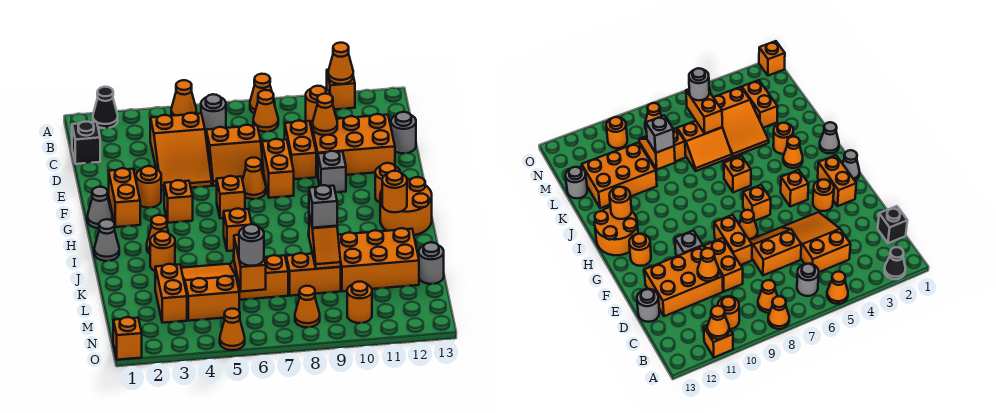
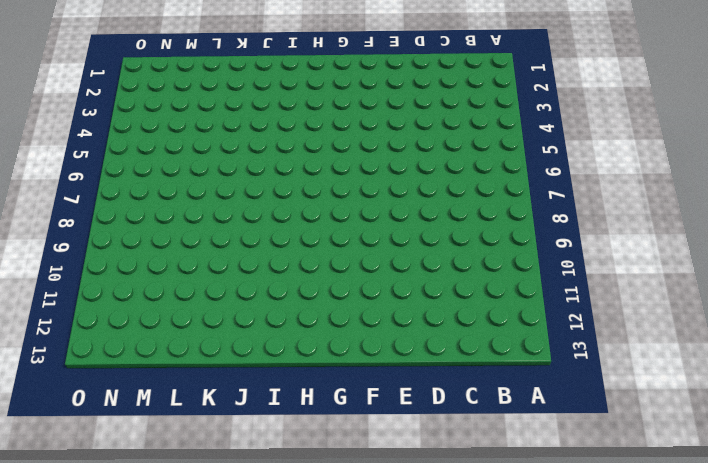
none -> black cone A2 level 1
none -> orange cone A5 level 1
none -> orange cone A8 level 1
none -> orange brick A11 level 1

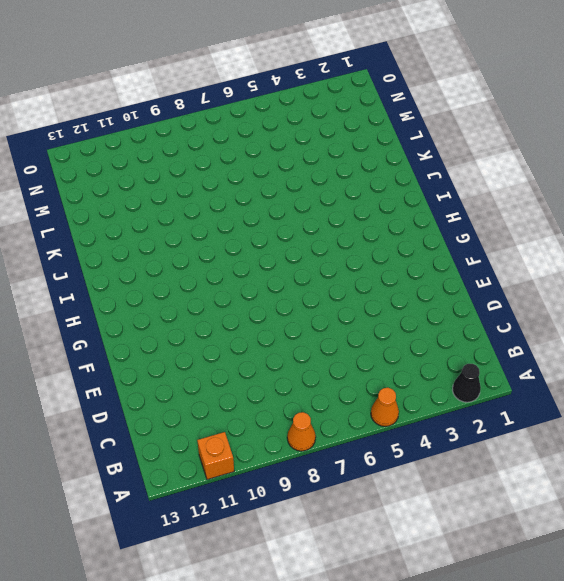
none -> grey round brick B6 level 1
none -> orange cone B8 level 1
none -> orange round brick B10 level 1
none -> black brick C1 level 1

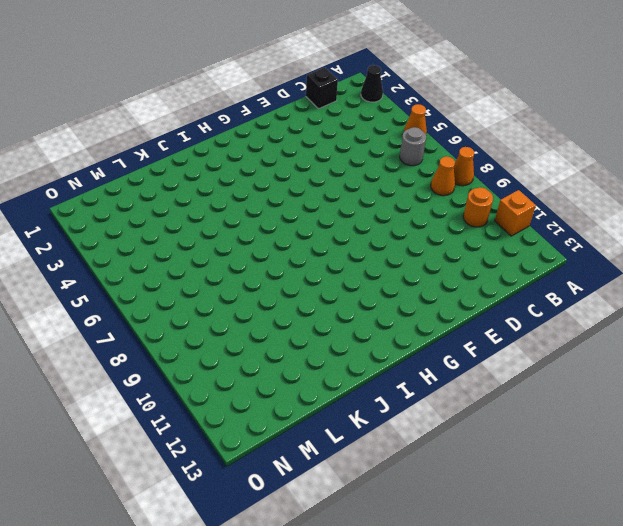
none -> orange slope C4:E5 level 1 top C
none -> orange slope D6:E7 level 1 top D
none -> orange brick D9:E9 level 1
none -> orange brick D10:E12 level 1

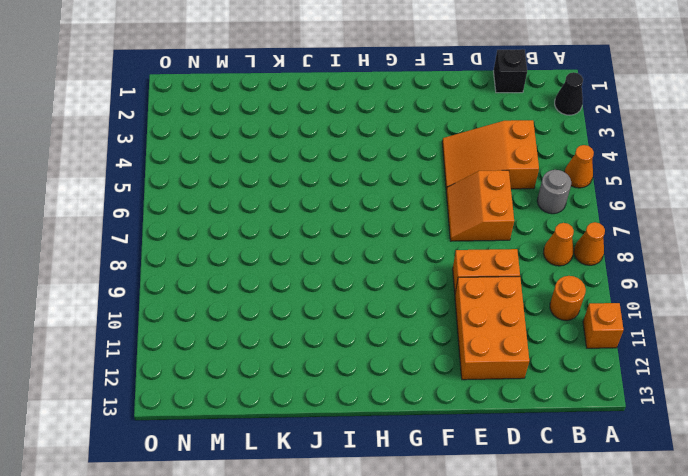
none -> grey round brick D13 level 1
none -> orange brick E8:F8 level 1
none -> orange brick F2:G2 level 1
none -> orange round brick F3 level 1

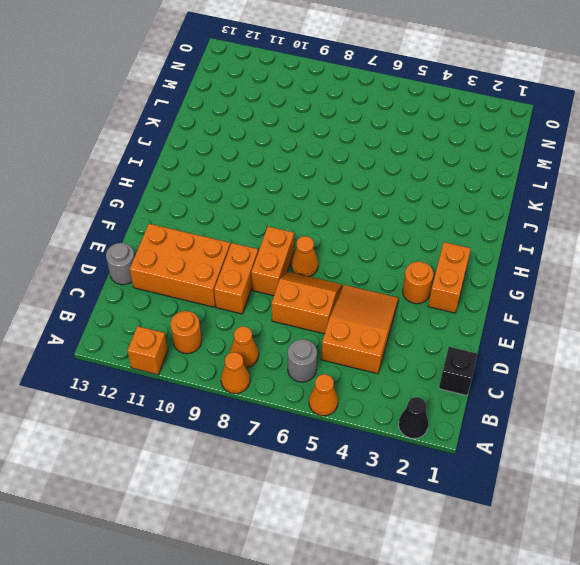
none -> grey brick F10 level 1
none -> grey cone G1 level 1
none -> orange brick G4 level 1
none -> orange brick G6 level 1

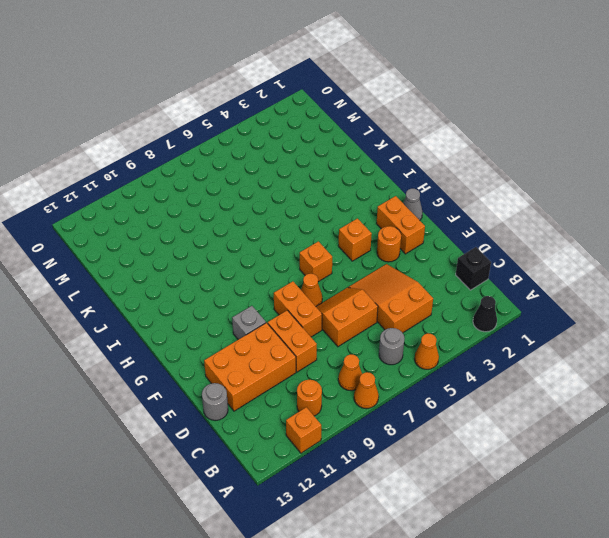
none -> orange round brick G12 level 1
none -> orange round brick H12:I13 level 1
none -> grey cone I1 level 1
none -> orange cone I3 level 1

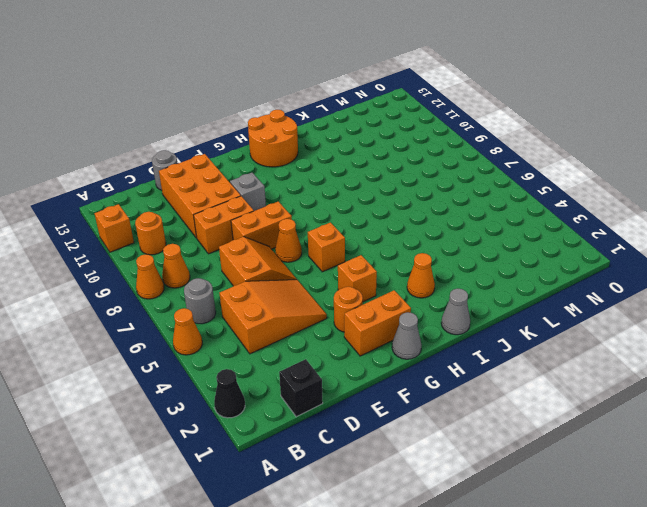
none -> orange round brick G12 level 1
none -> orange brick I6 level 1
none -> orange round brick J3 level 1
none -> orange slope K4:M5 level 1 top M

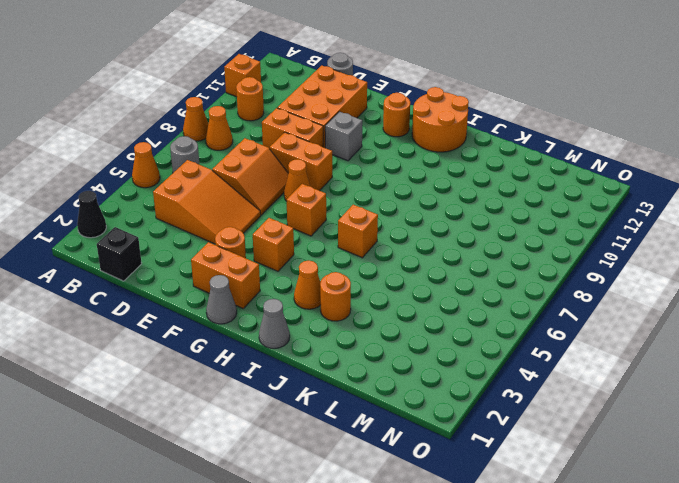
none -> orange slope K4:M5 level 1 top M
none -> orange slope K6:L7 level 1 top L
none -> orange brick K10:L12 level 1
none -> orange brick L3:M3 level 1

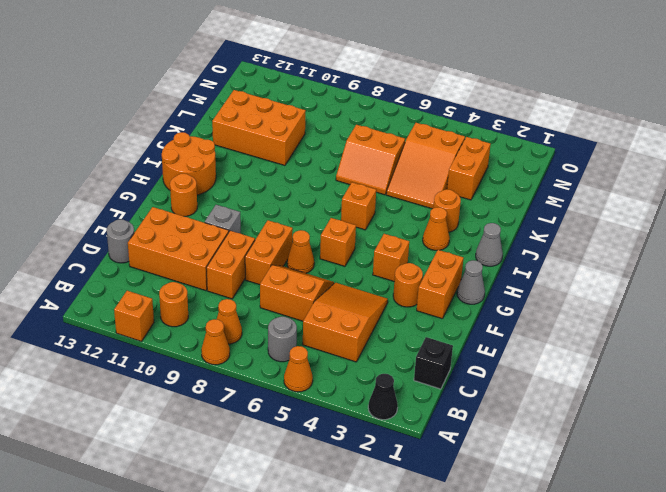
none -> orange brick L8:L9 level 1
none -> grey round brick L13 level 1
none -> orange cone N8 level 1
none -> orange round brick N10 level 1

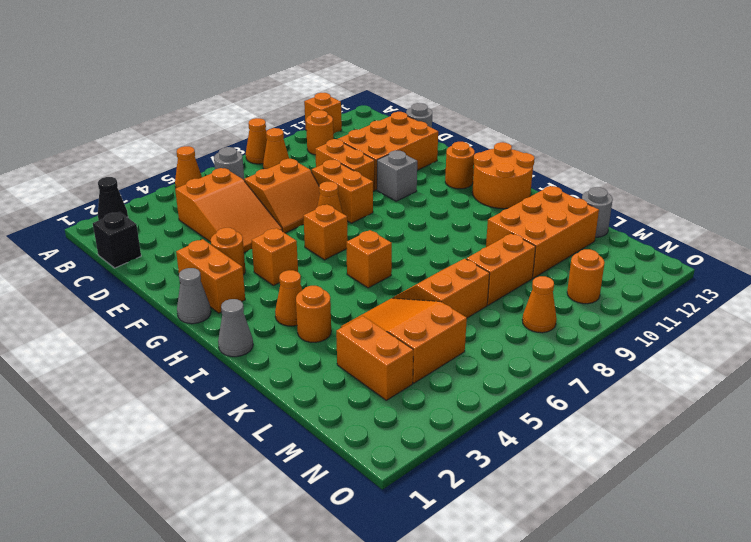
none -> orange brick O1 level 1
none -> orange cone O5 level 1
none -> orange cone A11 level 2
none -> orange cone D10 level 2

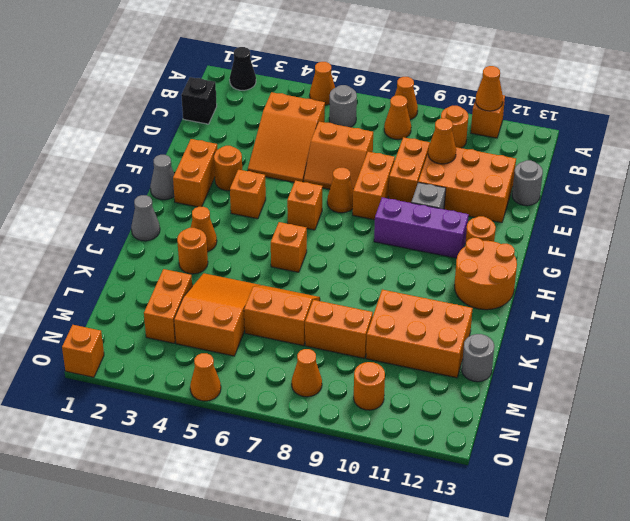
purple brick G9:G11 level 1 -> none
none -> orange round brick I12 level 2
none -> orange slope K9:L9 level 2 top K
none -> orange brick L6:M6 level 2
none -> grey brick K9 level 3

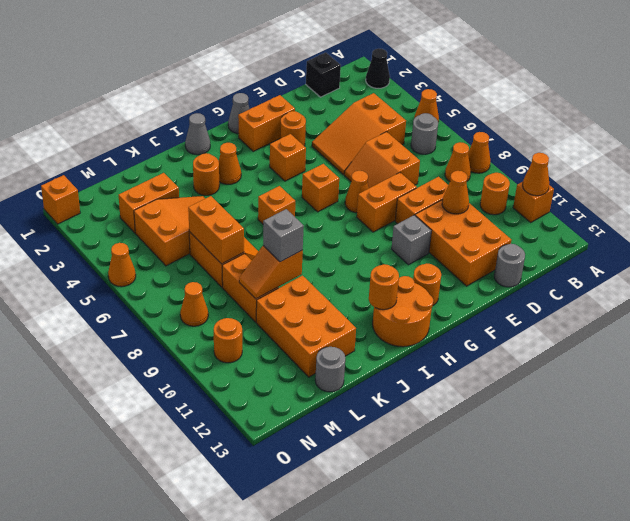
orange brick L6:L7 level 2 -> orange brick L6:M6 level 2
none -> grey round brick M6 level 3

